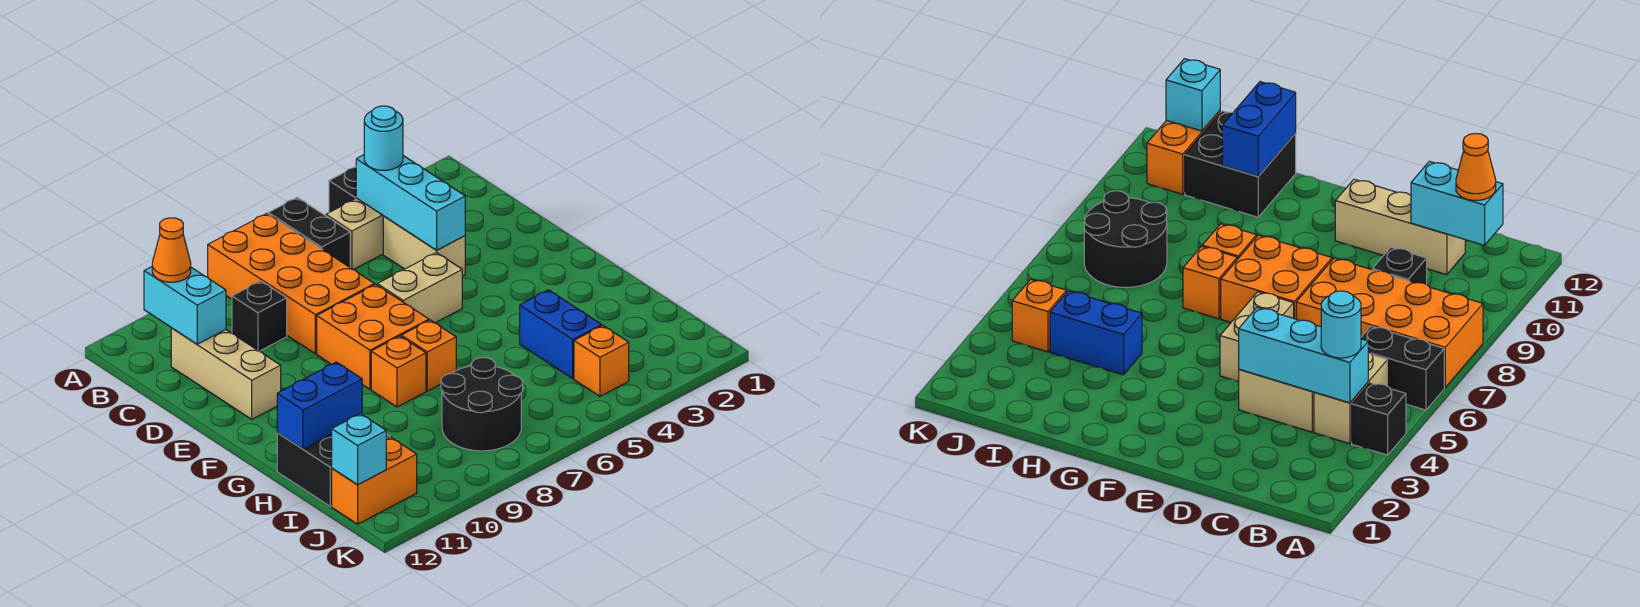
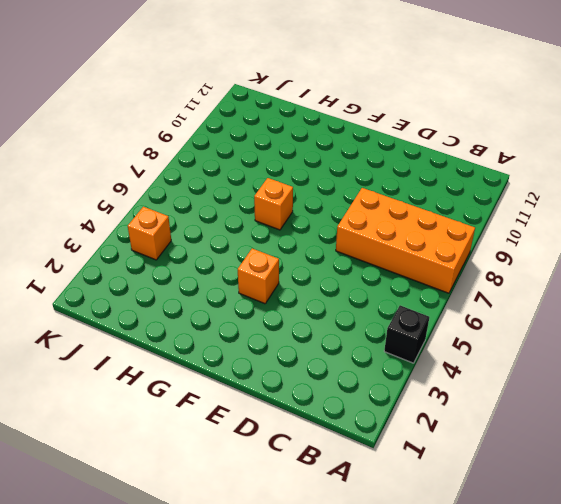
orange brick F4 level 1 -> orange brick G8 level 1
none -> black brick A6:B6 level 1
none -> tan brick B4:B5 level 1
none -> tan brick C4:D4 level 1

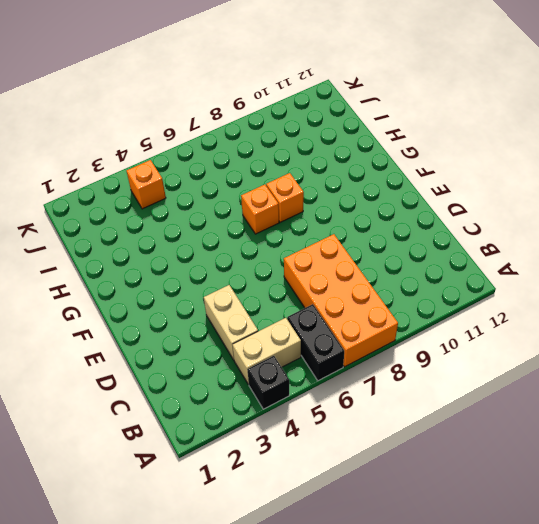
none -> black brick C9 level 1
none -> tan brick C11:E11 level 1
none -> tan brick E5:E6 level 1

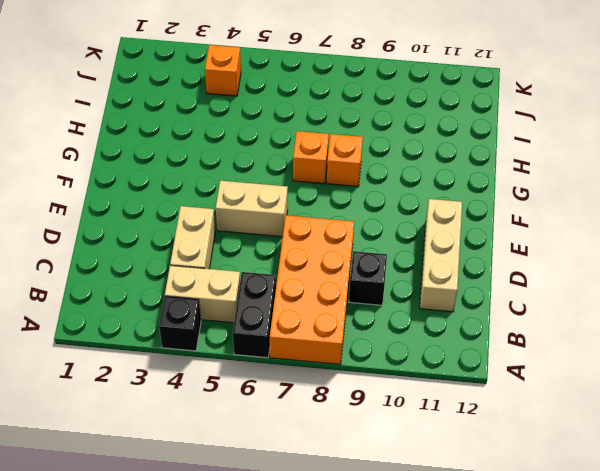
none -> orange brick E7:F8 level 1
none -> blue brick H4:I4 level 1
none -> black brick H11:I12 level 1

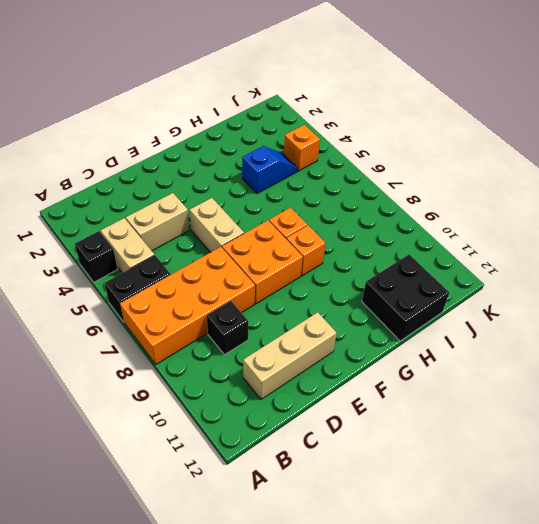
blue slope H4:I4 level 1 top H -> blue brick H4:I4 level 1
none -> black round brick I7:J8 level 1
none -> orange brick J11:J12 level 1
none -> cyan brick B4:D4 level 2

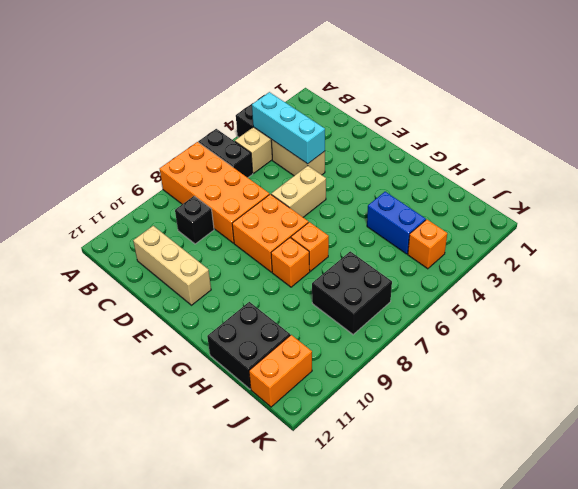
black brick I7:J8 level 1 -> black round brick I7:J8 level 1
none -> cyan brick B11:C11 level 2
none -> blue brick H11:H12 level 2
none -> cyan brick J12 level 2

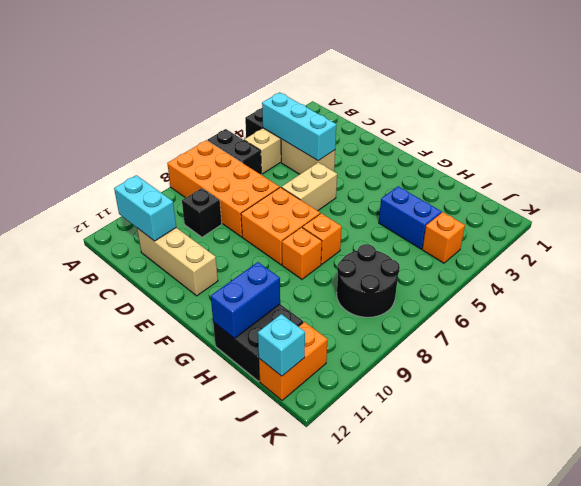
none -> cyan round brick B4 level 3
none -> orange cone B11 level 3

